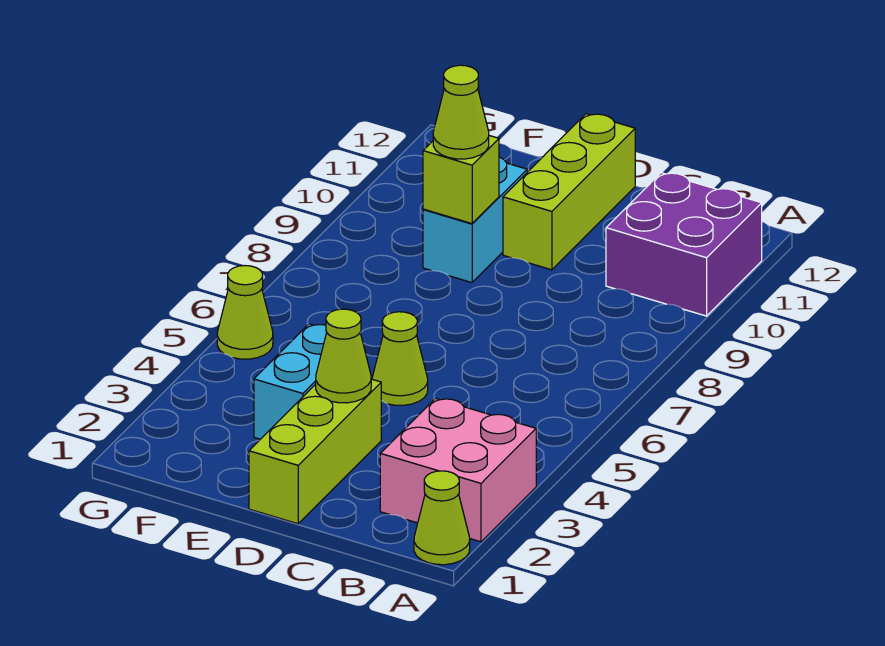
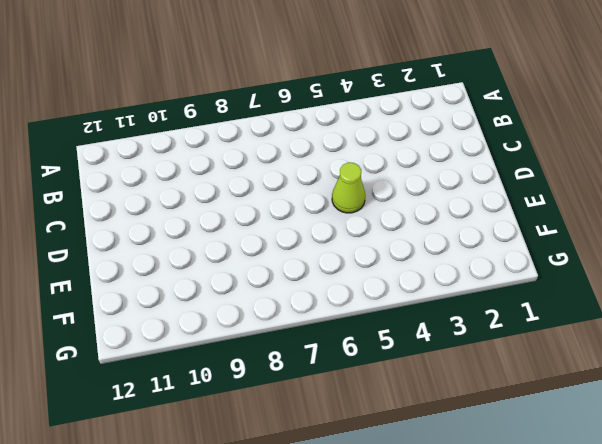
none -> lime cone A1 level 1
none -> pink brick A2:B3 level 1
none -> purple brick A10:B11 level 1

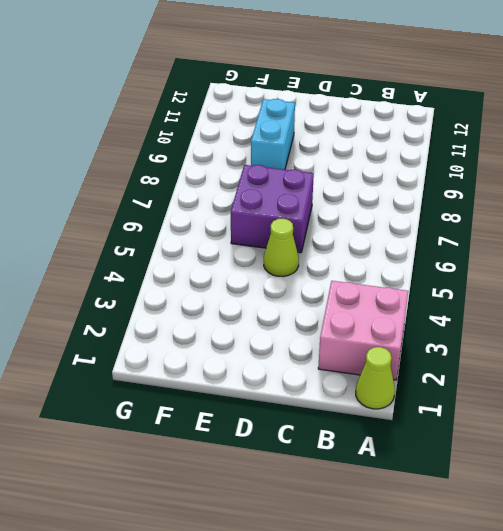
purple brick D6:E7 level 1 -> purple brick A10:B11 level 1
none -> lime brick D1:D3 level 1
none -> lime brick D10:D12 level 1
none -> cyan brick E3:E4 level 1

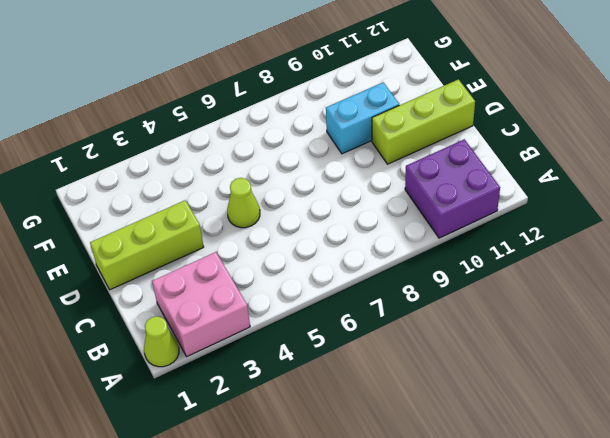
none -> cyan brick E3:E4 level 1
none -> lime cone G5 level 1
none -> lime cone D3 level 2

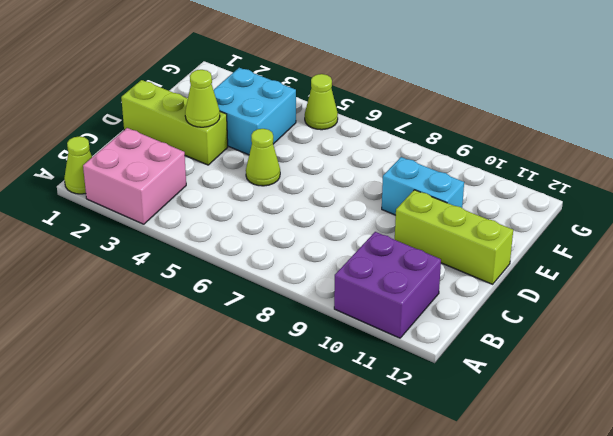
cyan brick E3:F4 level 1 -> cyan brick E3:E4 level 1
none -> lime brick E9 level 2
none -> lime cone E9 level 3

